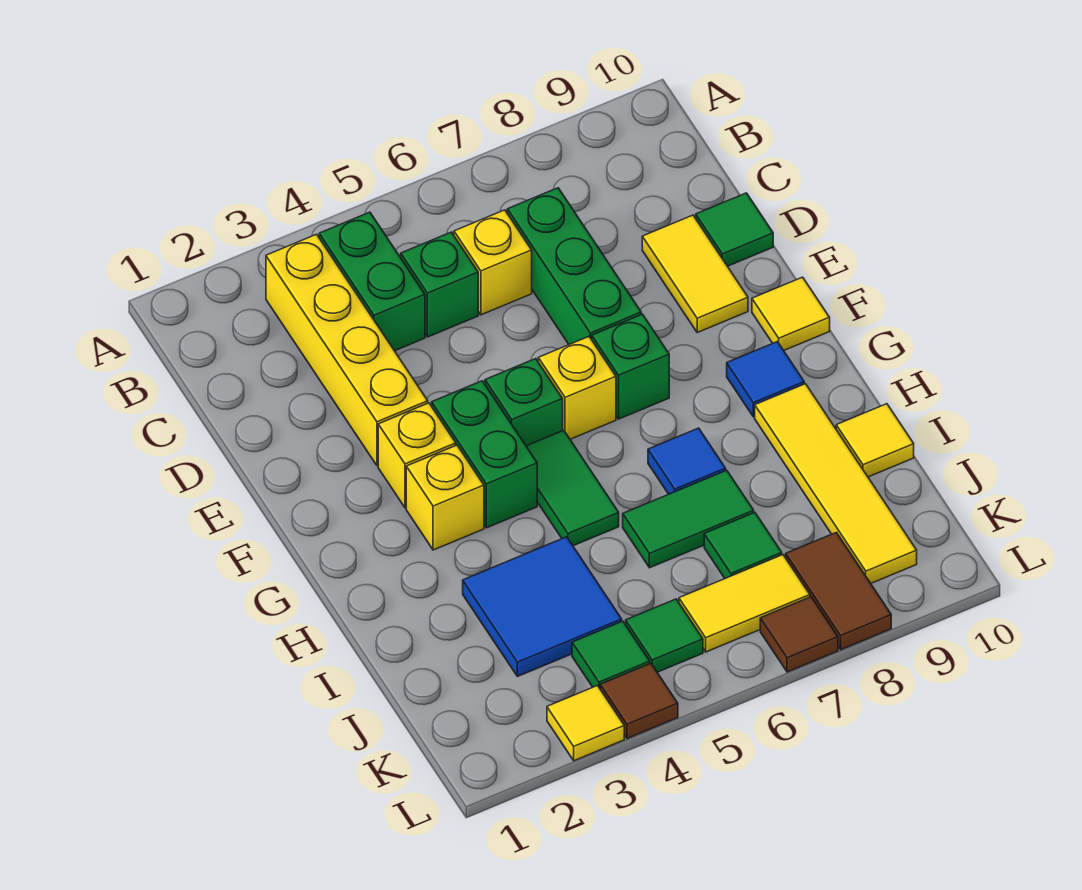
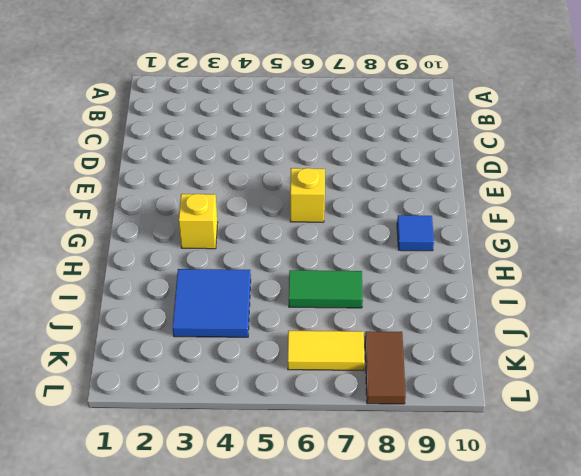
none -> yellow brick B3:E3 level 1
none -> green brick B4:C4 level 1
none -> green brick C5 level 1

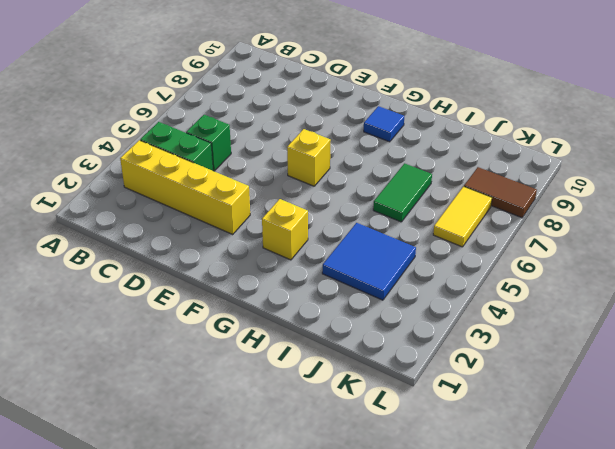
none -> yellow brick C6 level 1
none -> green brick C7:E7 level 1
none -> yellow tile D9:E9 level 1

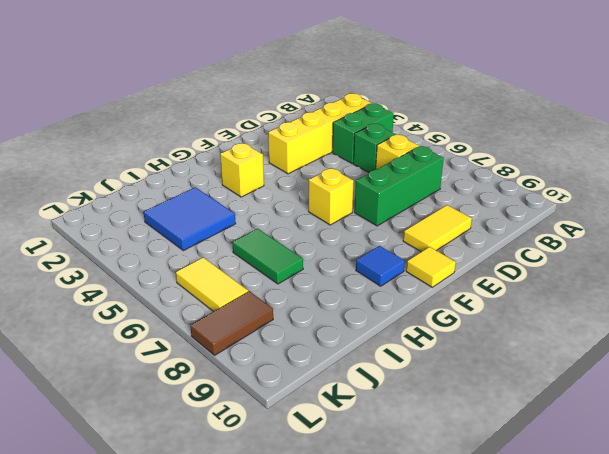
none -> green tile D10 level 1
none -> yellow brick F3 level 1
none -> green brick F4:G4 level 1

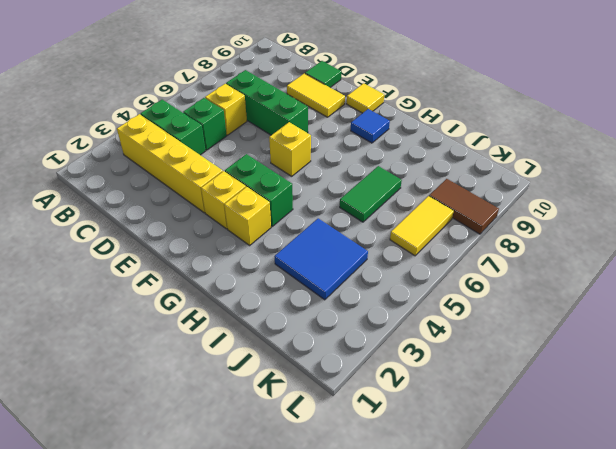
none -> green brick F5 level 1
none -> green brick F7 level 1
none -> green tile G5:H5 level 1

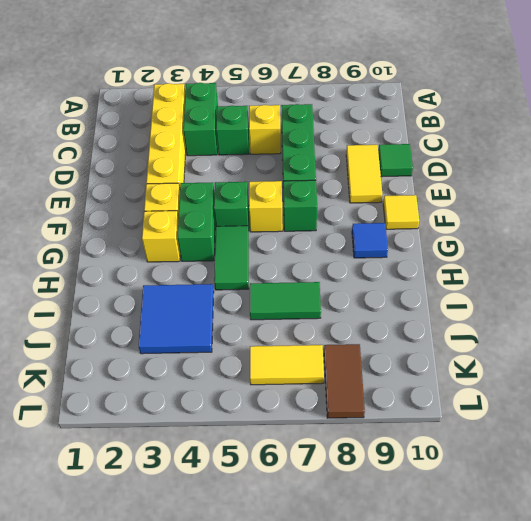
none -> blue tile H7 level 1
none -> yellow tile H9:K9 level 1
none -> yellow tile I10 level 1

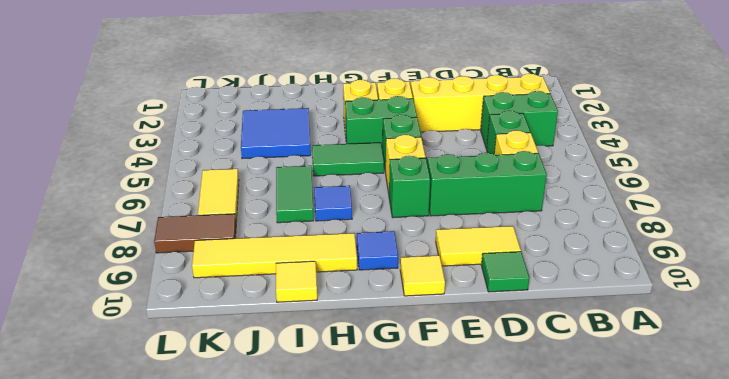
none -> green tile J7 level 1
none -> green tile K4 level 1
none -> green tile K5 level 1

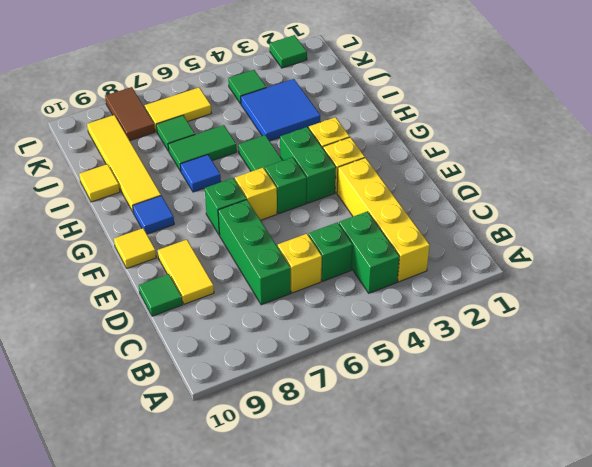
green tile L2 level 1 -> green tile K5 level 1
none -> yellow tile L3 level 1
none -> brown tile L4 level 1
none -> brown tile L7 level 1

